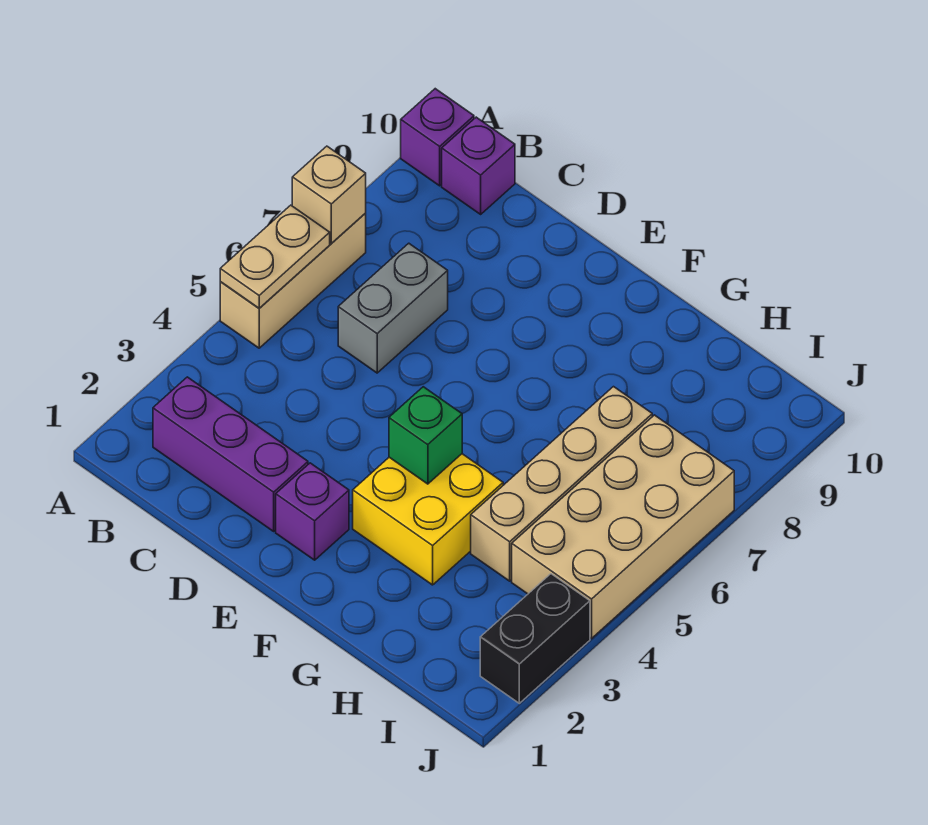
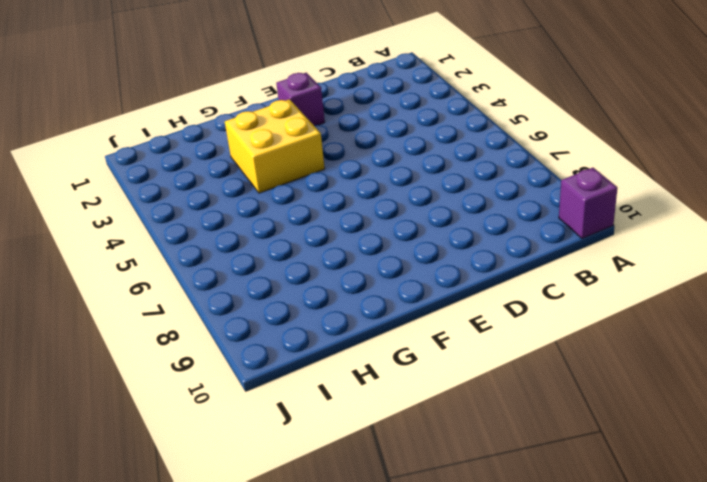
none -> tan brick A5:A7 level 1
none -> purple brick B2:D2 level 1
none -> purple brick B10 level 1

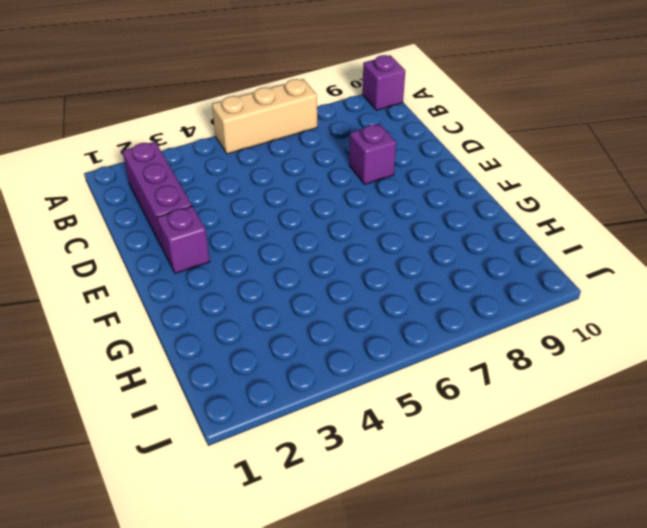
purple brick D8 level 1 -> purple brick B10 level 1
none -> grey brick C6:C7 level 1
none -> yellow brick F3:G4 level 1
none -> tan brick H4:H7 level 1

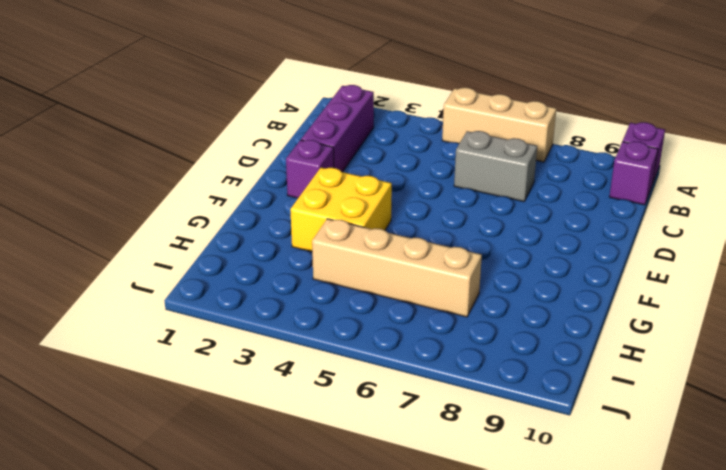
none -> tan brick I4:J7 level 1
none -> black brick J2:J3 level 1
none -> tan plate A5:A6 level 2

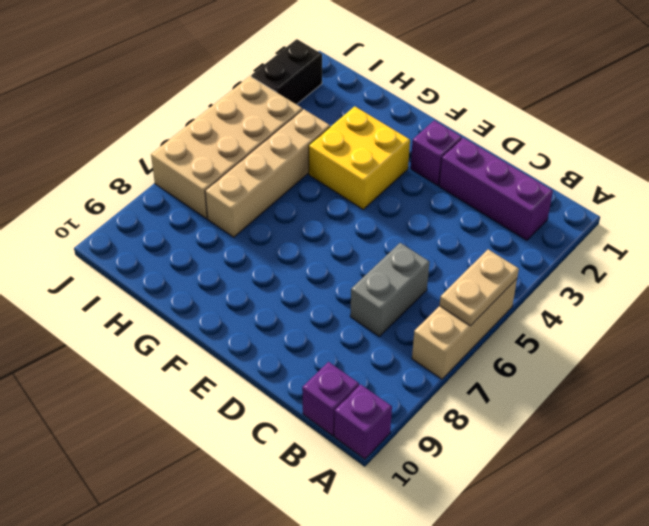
none -> tan brick A7 level 2
none -> green brick F4 level 2

